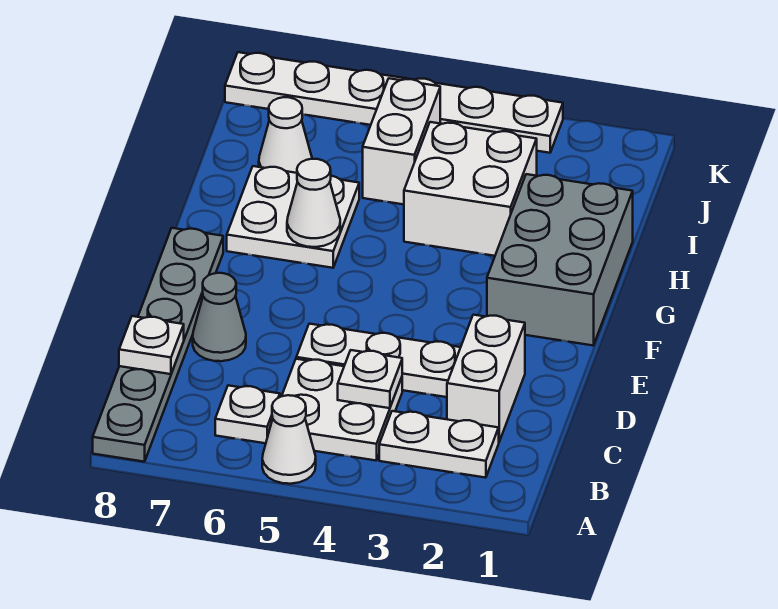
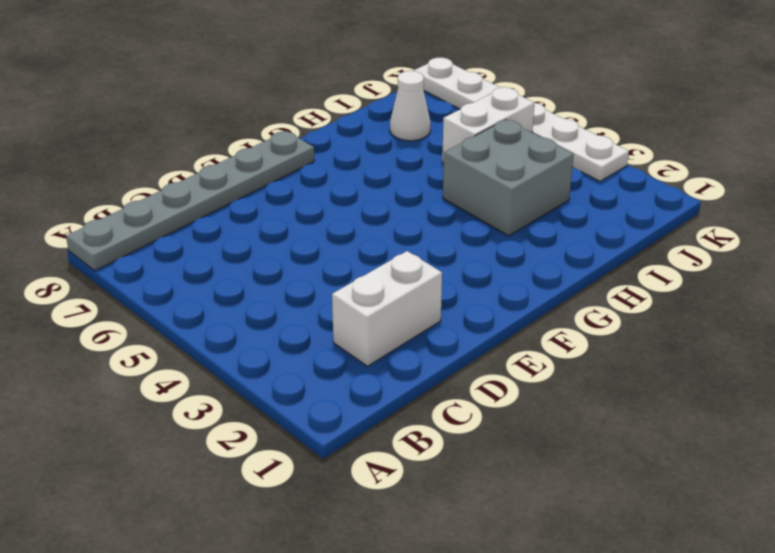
grey brick H3:I4 level 1 -> white brick H3:I4 level 1
none -> white cone A5 level 1
none -> white plate B2:B3 level 1
none -> white plate B4:C5 level 1

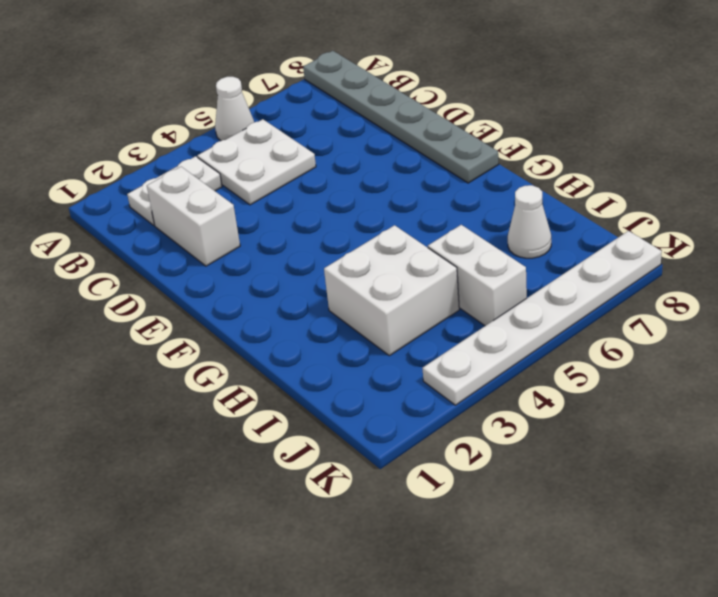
none -> white plate B6 level 1
none -> white plate D3:D5 level 1
none -> grey cone D7 level 1

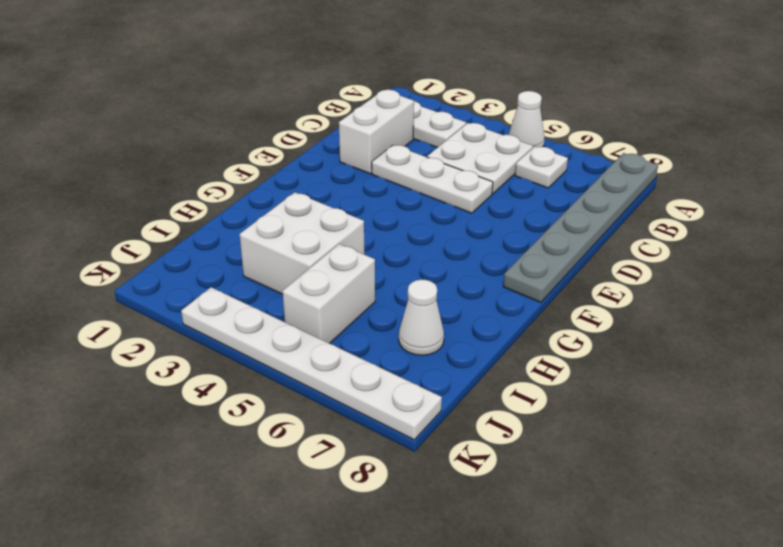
none -> grey cone D7 level 1
none -> grey brick F1:H2 level 1
none -> white plate G6:H7 level 1

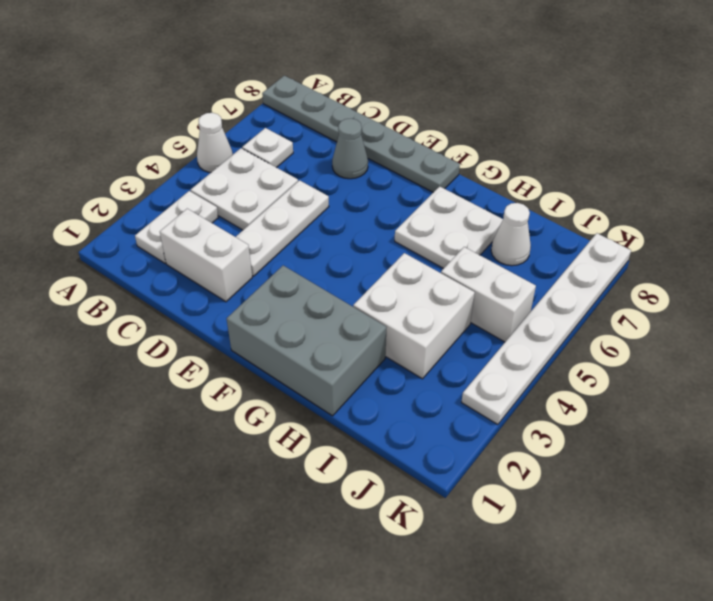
none -> white plate C4 level 2
none -> white plate C8 level 2
none -> white cone G6 level 2

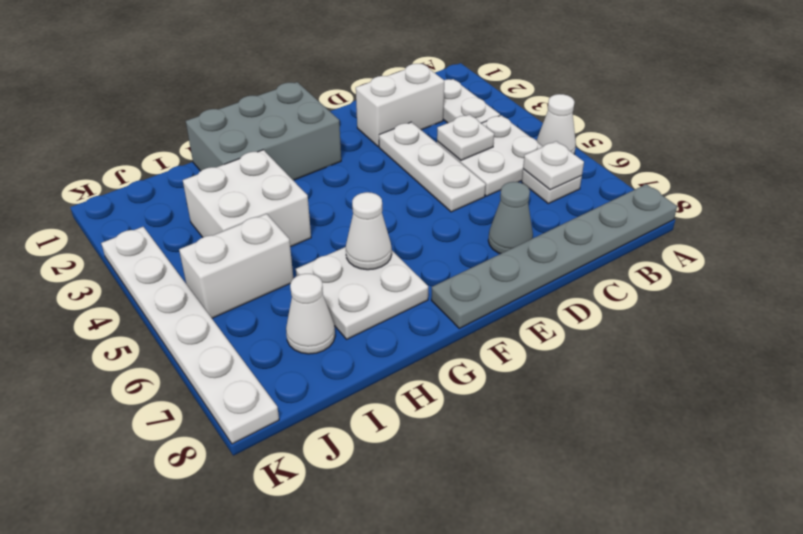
white plate B6 level 2 -> white plate C8 level 2

